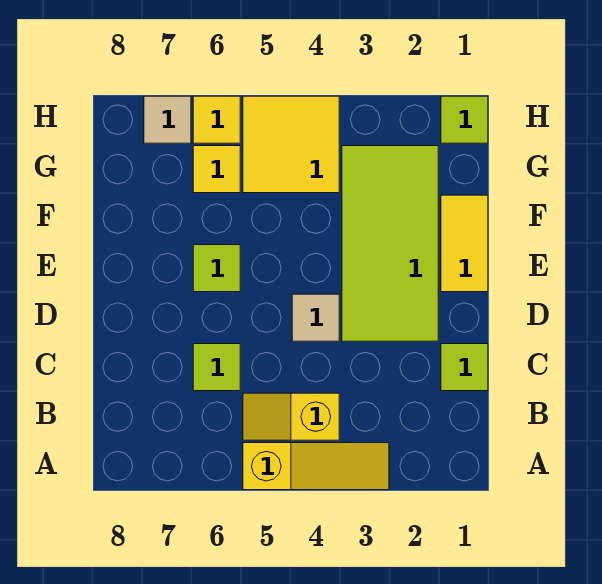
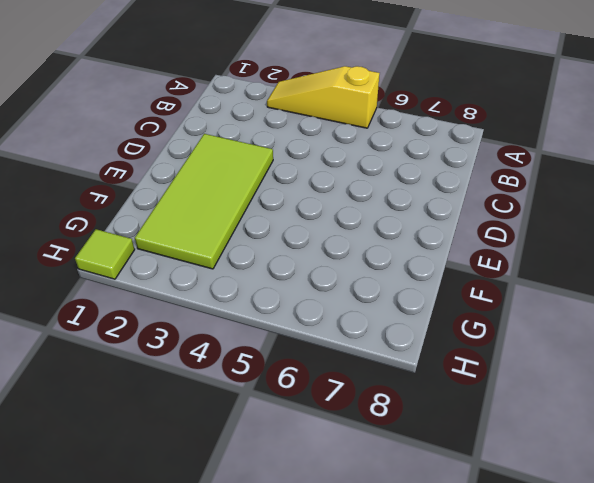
none -> yellow slope B4:B5 level 1 top 4
none -> lime tile C1 level 1
none -> lime tile C6 level 1

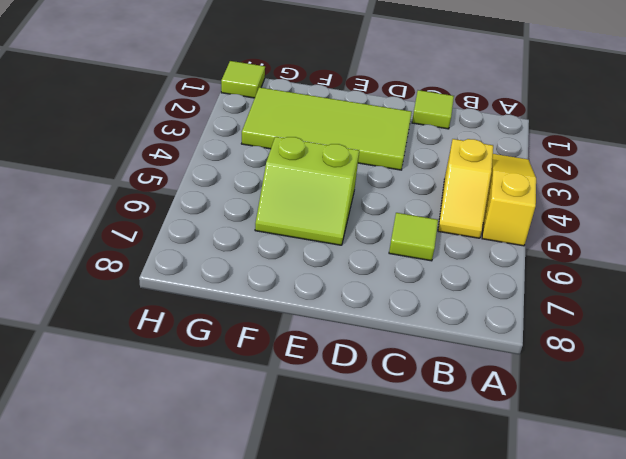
lime slope E5:F6 level 1 top 5 -> lime tile E6 level 1
none -> tan tile D4 level 1
none -> yellow tile E1:F1 level 1
none -> yellow tile G4:H5 level 1

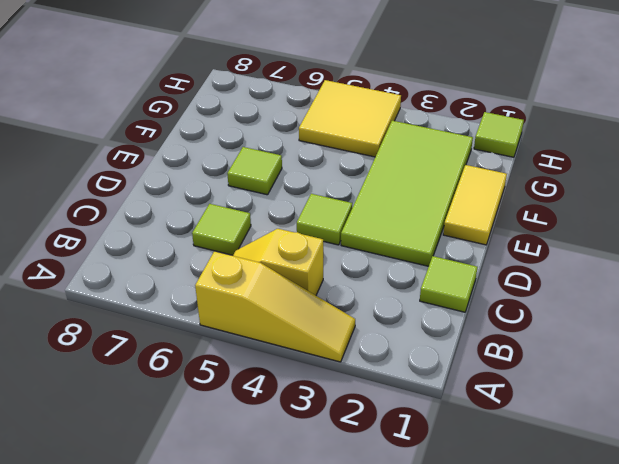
lime tile D4 level 1 -> tan tile D4 level 1
none -> yellow tile G6 level 1
none -> yellow tile H6 level 1
none -> tan tile H7 level 1

